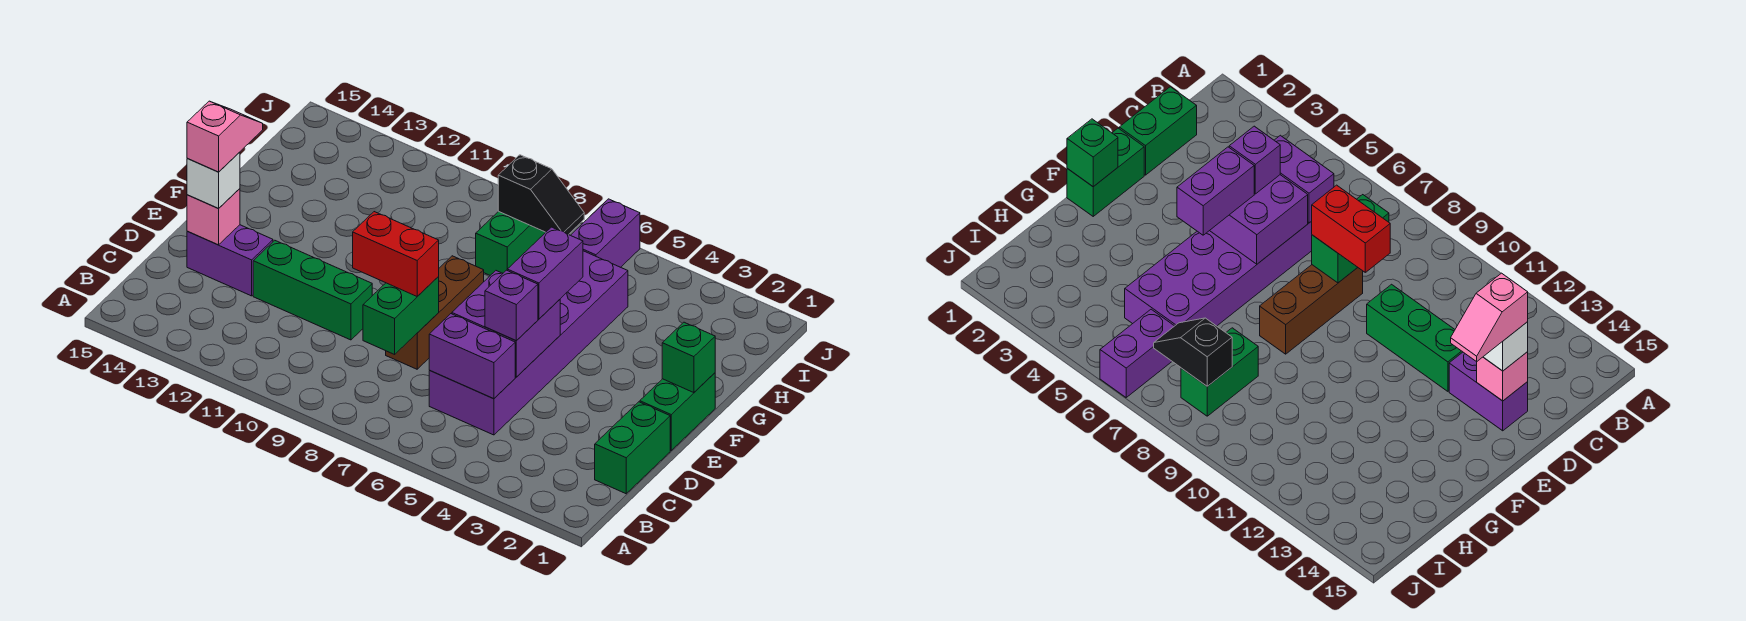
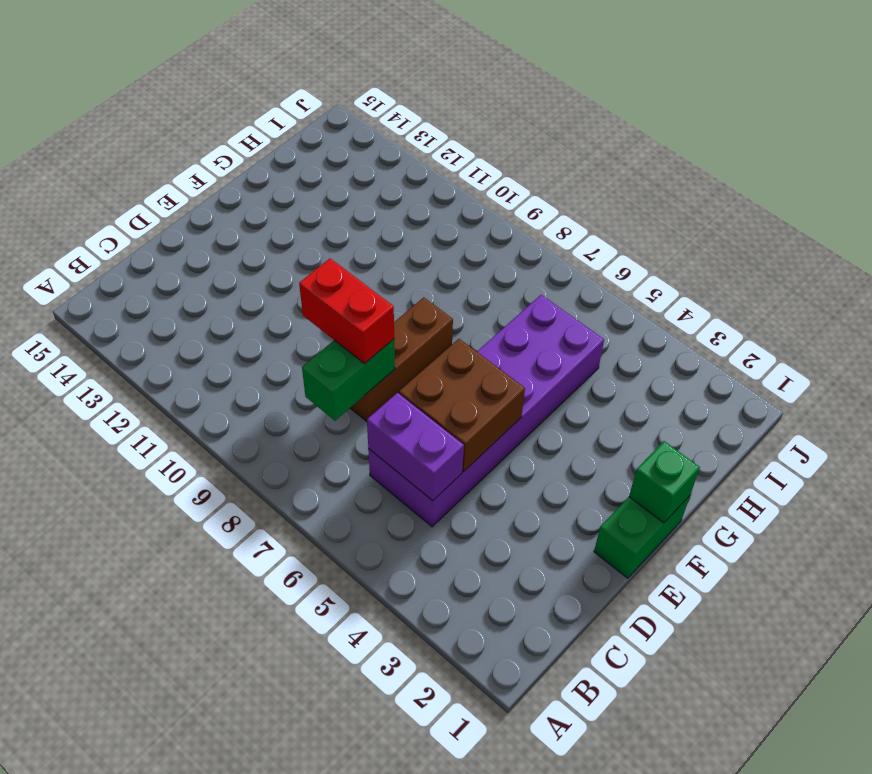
brown brick D5:E6 level 2 -> purple brick D5:E6 level 2
none -> green brick C1:D1 level 1
none -> green brick D10:D12 level 1
none -> purple brick D13:D14 level 1

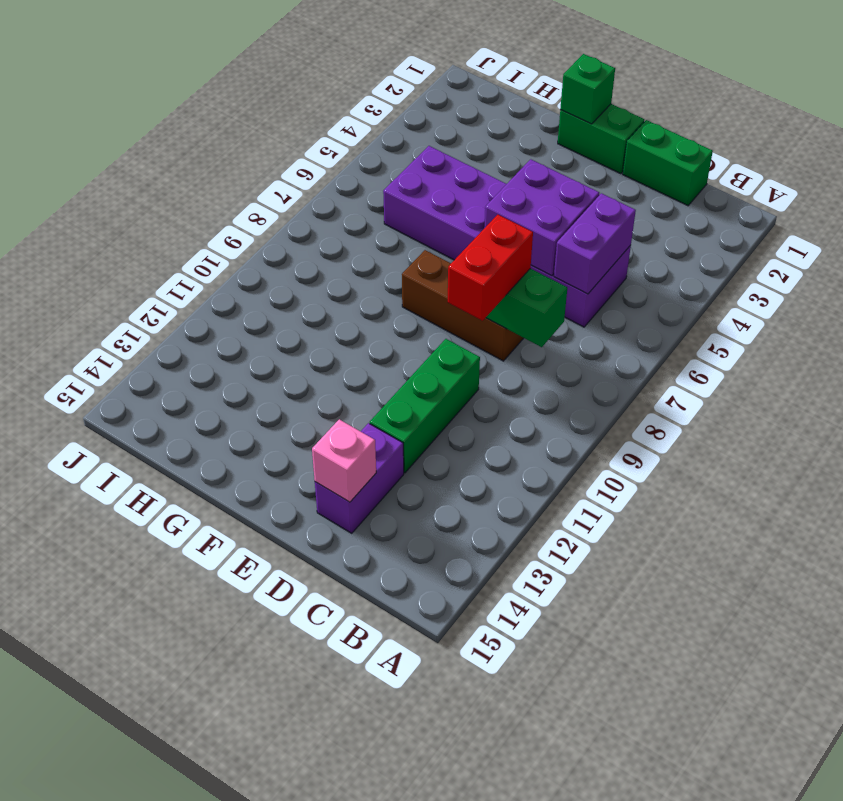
none -> green brick H8:I8 level 1
none -> purple brick I6:J6 level 1
none -> black slope I7:I8 level 2 top 8

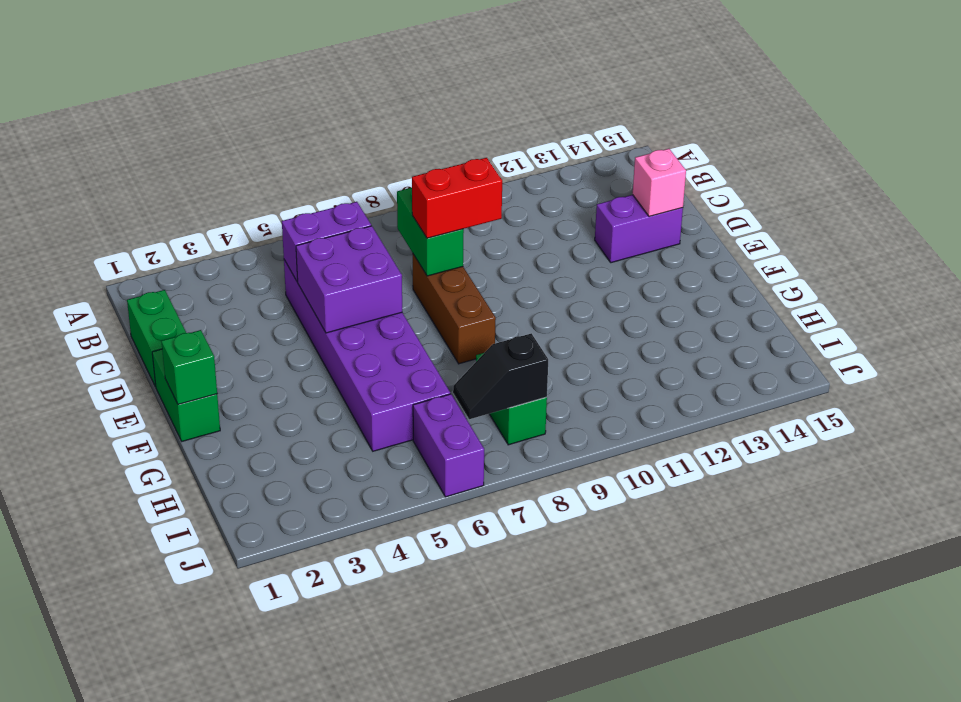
none -> green brick D10:D12 level 1
none -> purple brick D5 level 3
none -> white brick D14 level 3

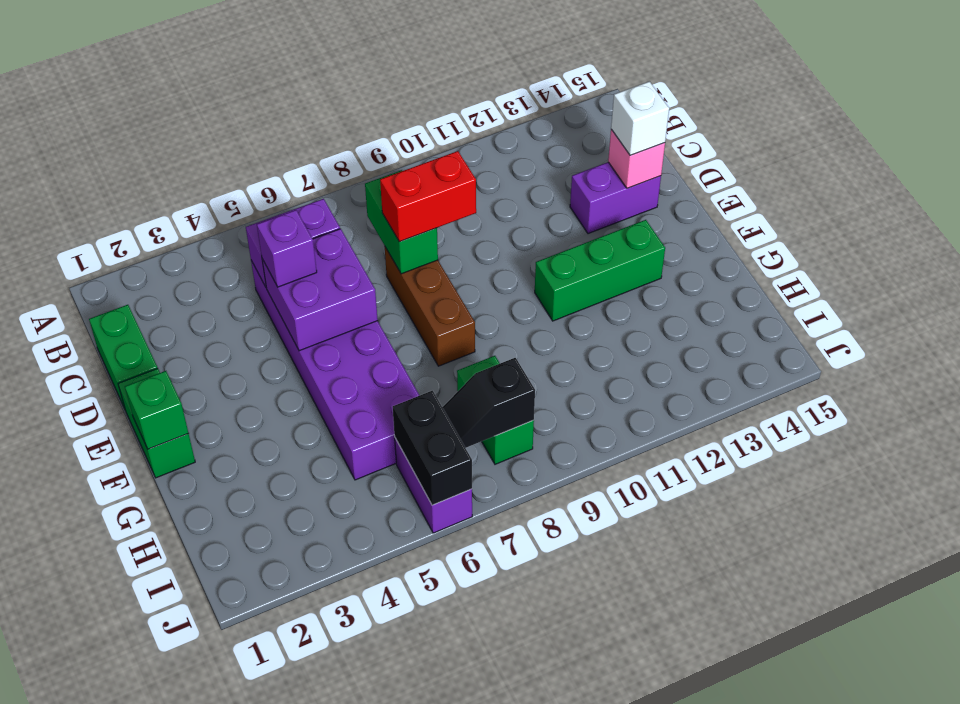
green brick F11:F13 level 1 -> green brick D10:D12 level 1
black brick I6:J6 level 2 -> none
none -> purple brick E5:F5 level 3
none -> pink slope D14:E14 level 4 top D

